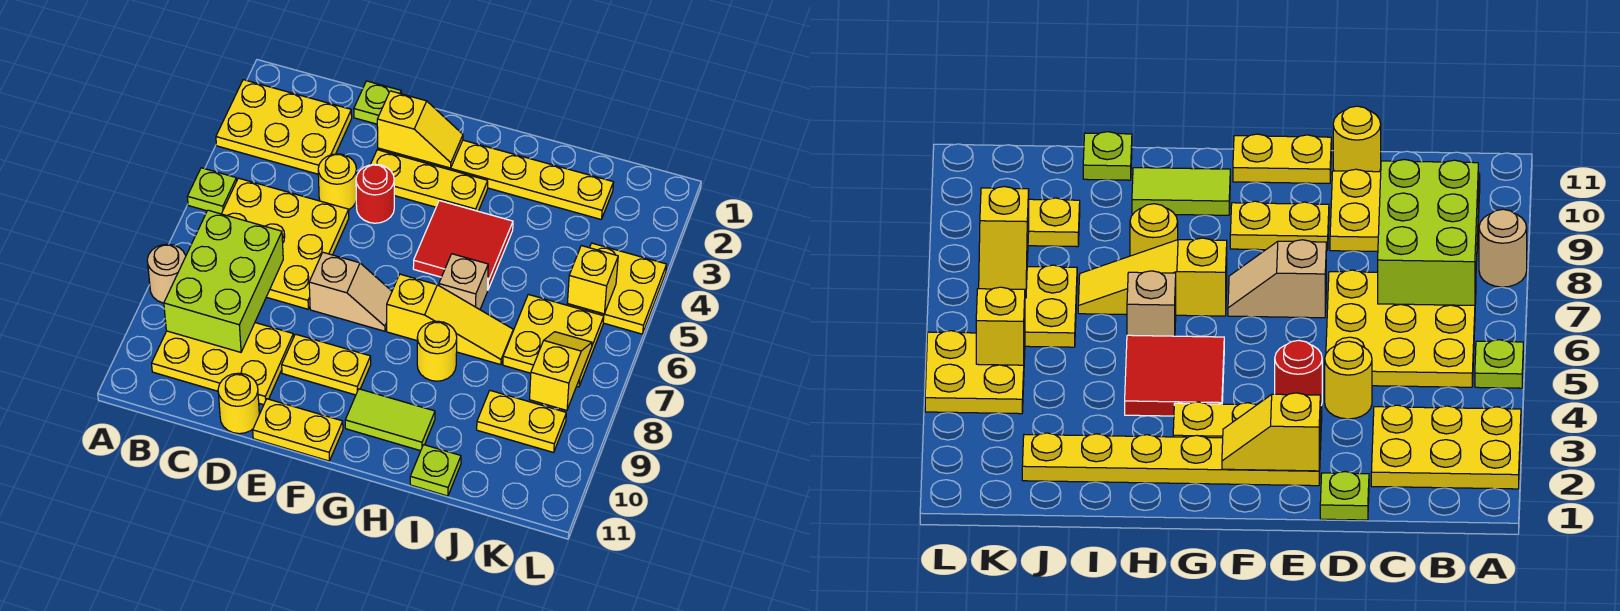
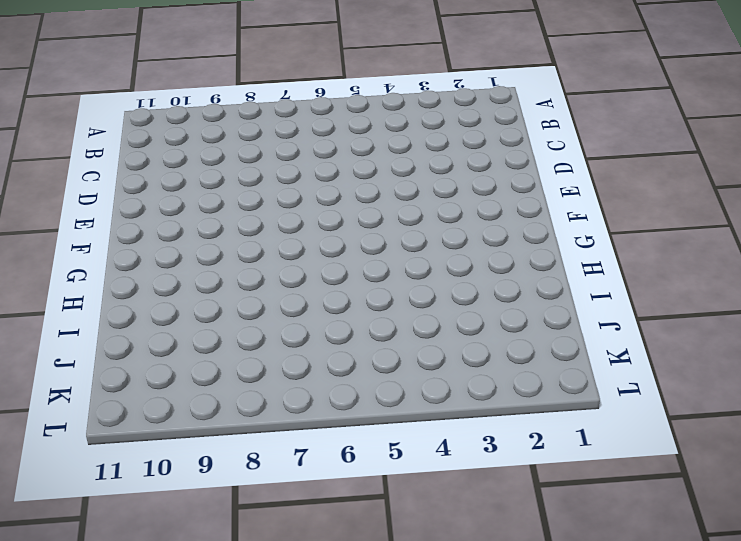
none -> yellow plate A2:C3 level 1
none -> lime plate A5 level 1
none -> tan round brick A8 level 1

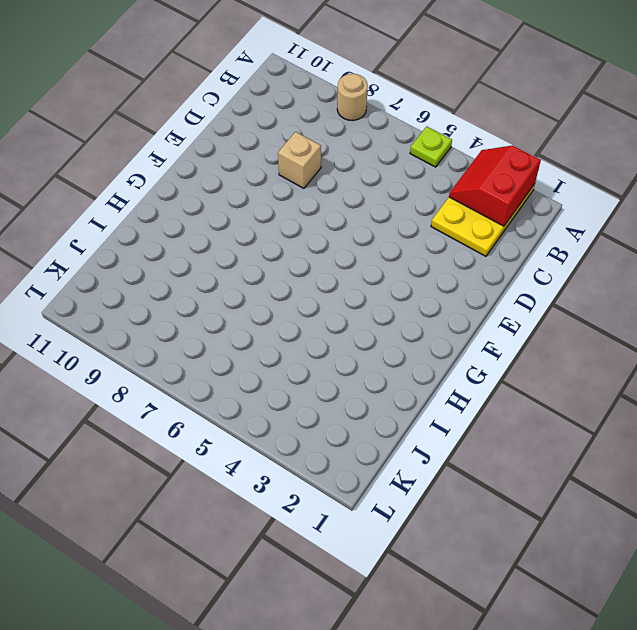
red slope A2:B3 level 2 top 2 -> none
tan brick D8 level 1 -> tan brick H6 level 1
none -> yellow plate B5:D7 level 1
none -> yellow plate B9:D10 level 1
none -> lime plate D1 level 1

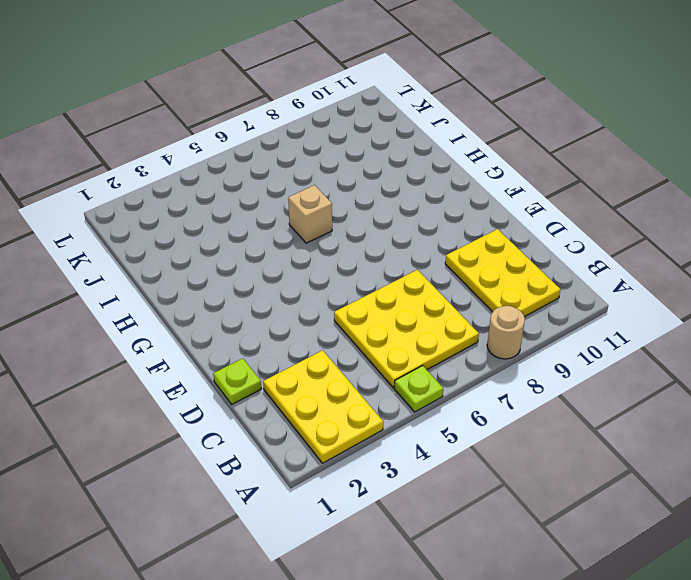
none -> yellow round brick D4 level 1
none -> yellow round brick D11 level 1
none -> yellow plate E2:J2 level 1

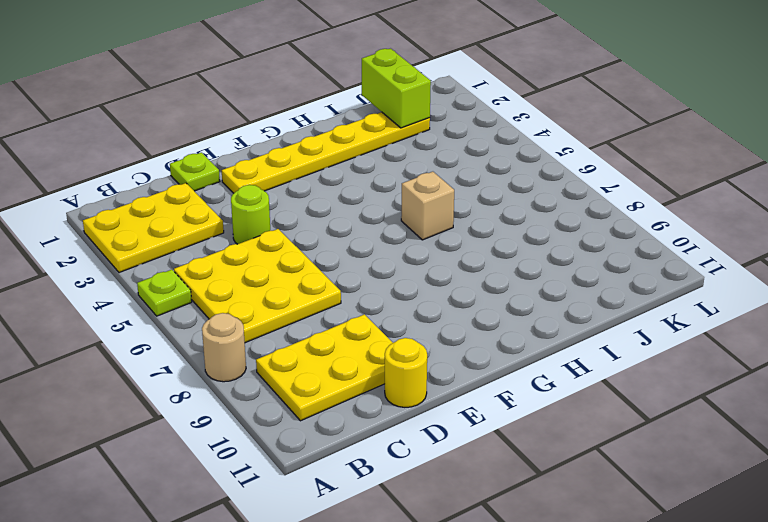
lime round brick D4 level 1 -> yellow round brick D4 level 1
lime brick J1:J2 level 2 -> none
none -> yellow plate E3:G3 level 1
none -> red round brick E4 level 1
none -> tan slope E7:F7 level 1 top E

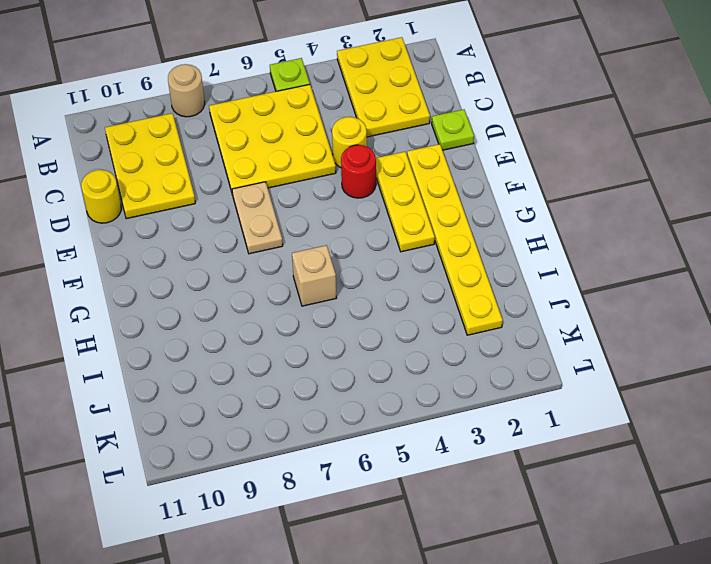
tan plate E7:F7 level 1 -> tan slope E7:F7 level 1 top E
none -> yellow plate E9:F9 level 1
none -> yellow plate E11:F11 level 1
none -> red tile G4:H5 level 1

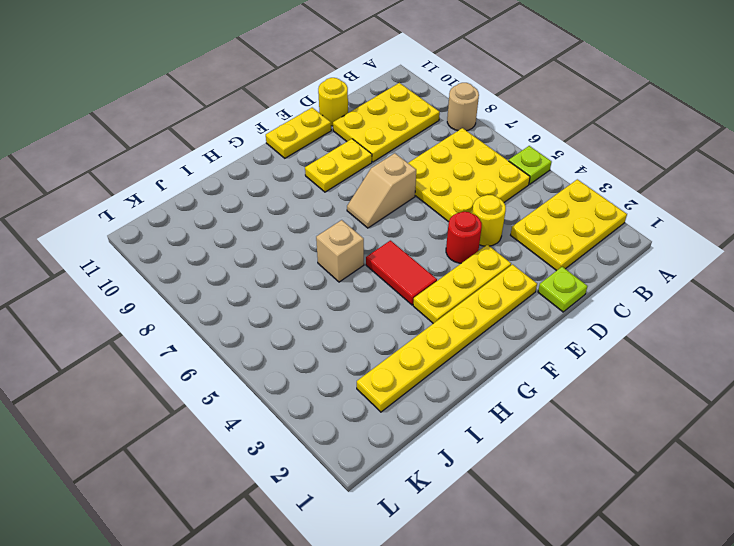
red tile G4:G5 level 1 -> red tile G4:H5 level 1
none -> yellow slope G7:I7 level 1 top G
none -> lime tile G10:H10 level 1
none -> yellow round brick H8 level 1

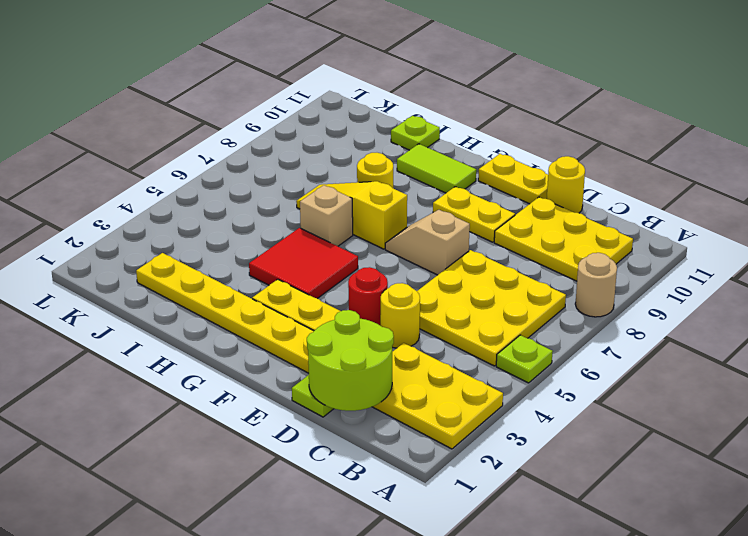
lime round brick C1:D2 level 2 -> none
none -> yellow plate J6:K7 level 1
none -> yellow plate J9:K9 level 1
none -> yellow plate K4:L5 level 1

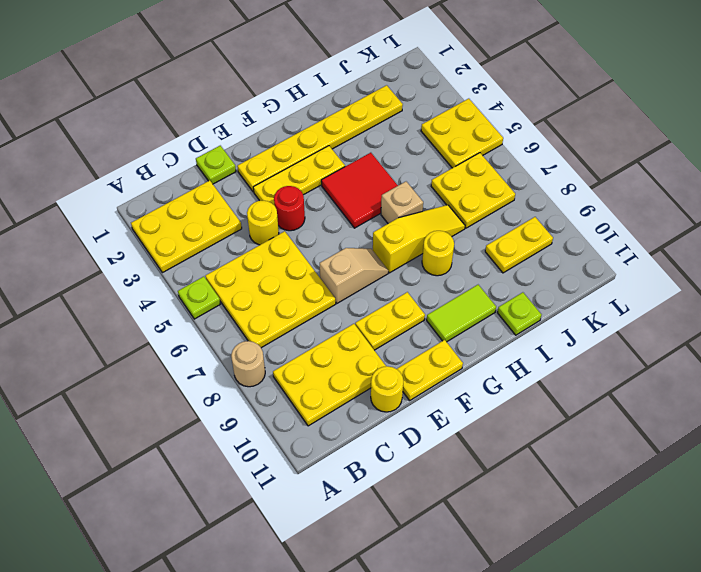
none -> lime brick B7:C9 level 2
none -> yellow slope E2:F2 level 2 top E
none -> yellow brick K5 level 2

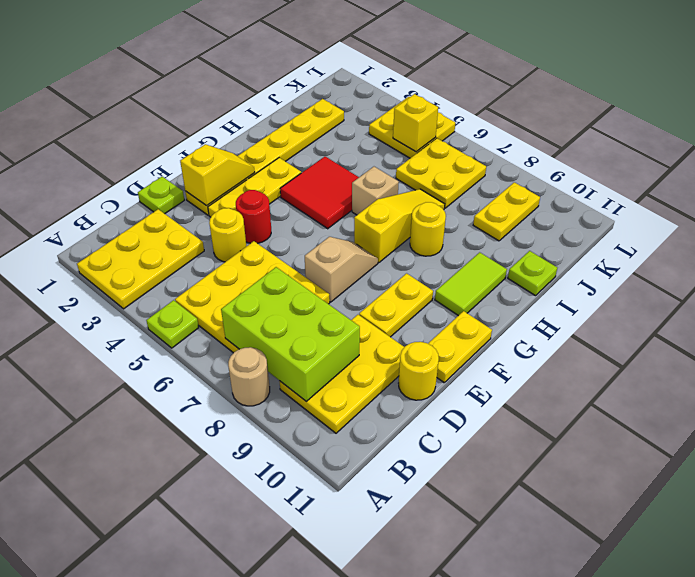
none -> yellow slope K7:K8 level 2 top 8

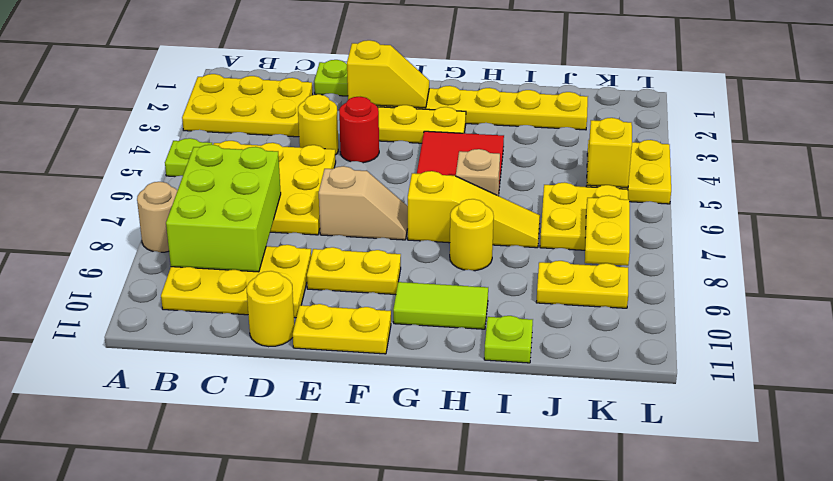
yellow plate K7:K8 level 2 -> yellow slope K7:K8 level 2 top 8

